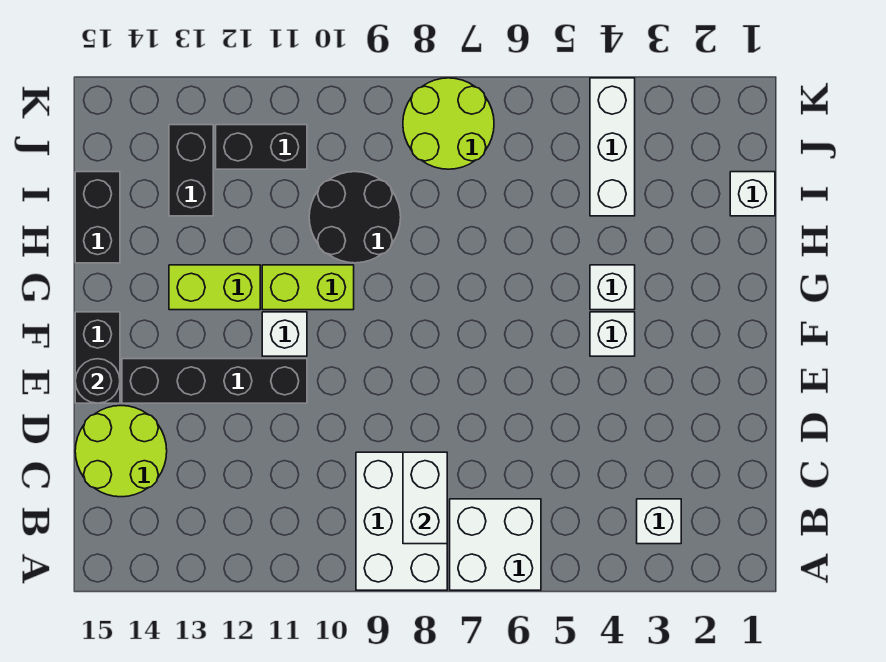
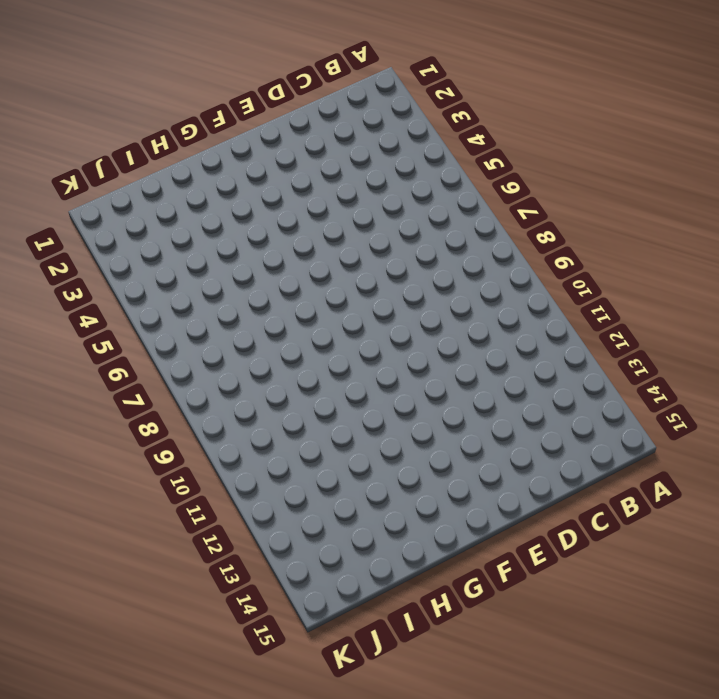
none -> white brick A6:B7 level 1
none -> white brick A8:C9 level 1
none -> white brick B3 level 1

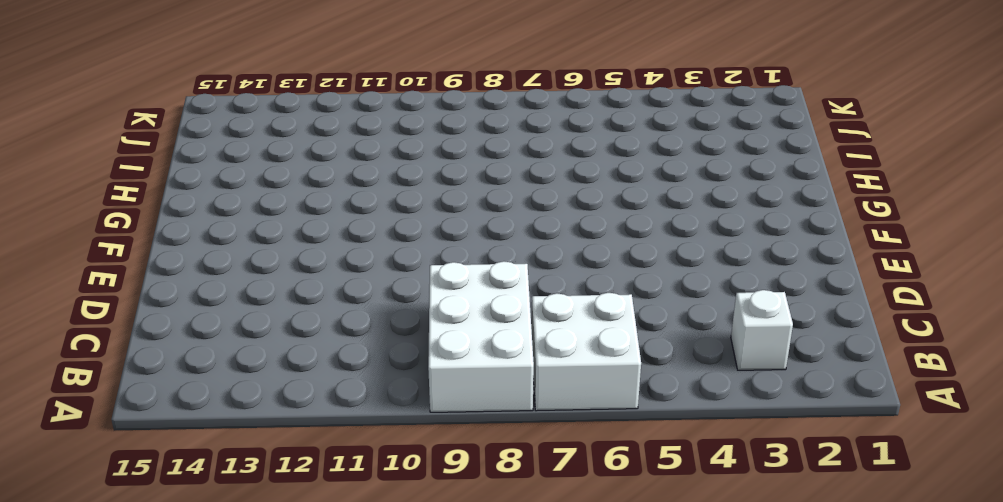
none -> lime round brick C14:D15 level 1
none -> black brick E11:E14 level 1
none -> black brick E15:F15 level 1

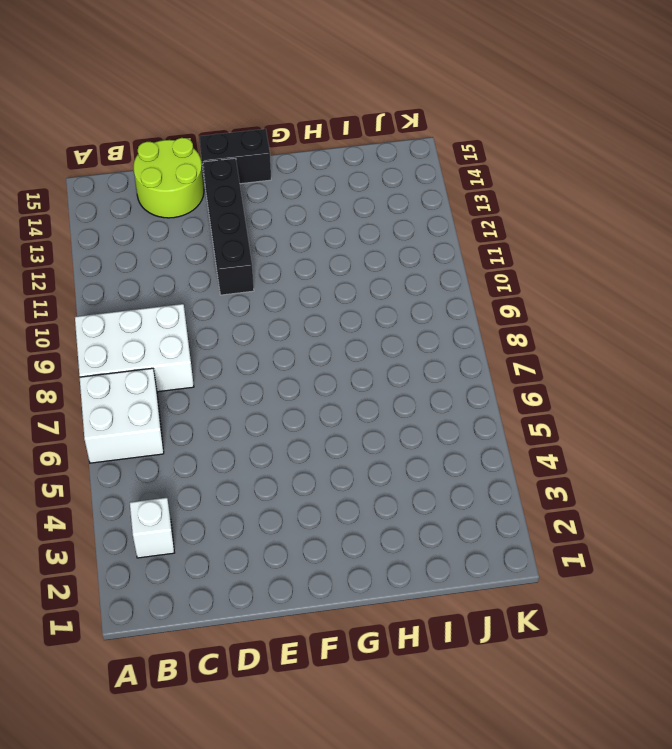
none -> white brick F4 level 1
none -> white brick F11 level 1
none -> white brick G4 level 1

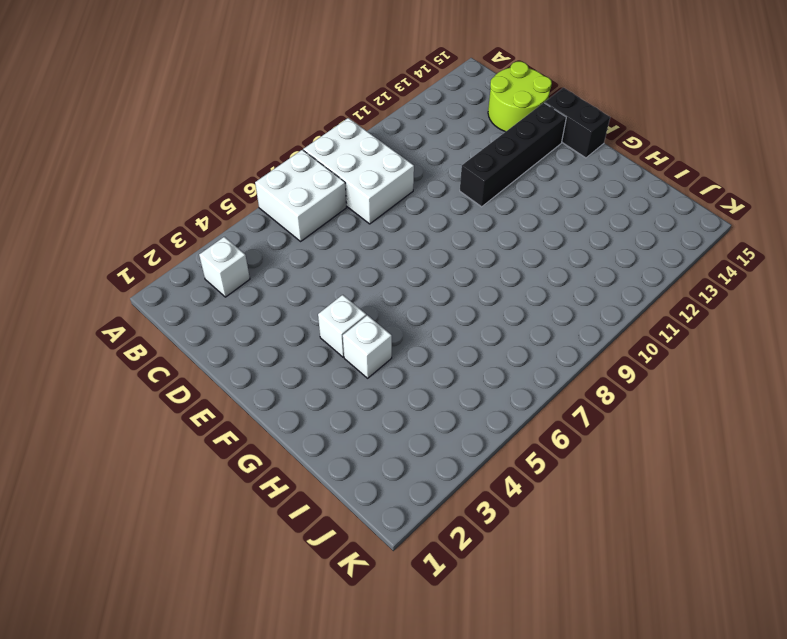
none -> white brick F11 level 1
none -> lime brick G10:G11 level 1
none -> lime brick G12:G13 level 1

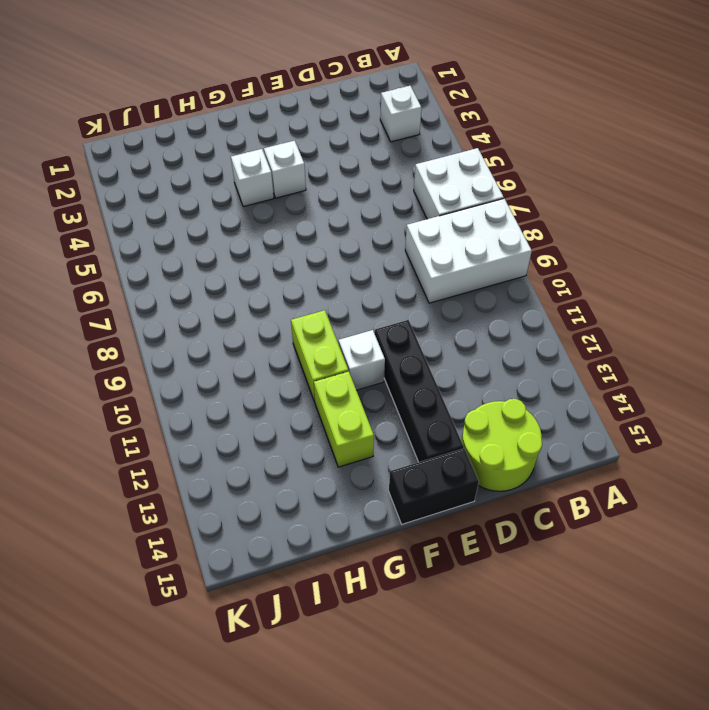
none -> black round brick H9:I10 level 1
none -> black brick H15:I15 level 1
none -> white brick I1 level 1

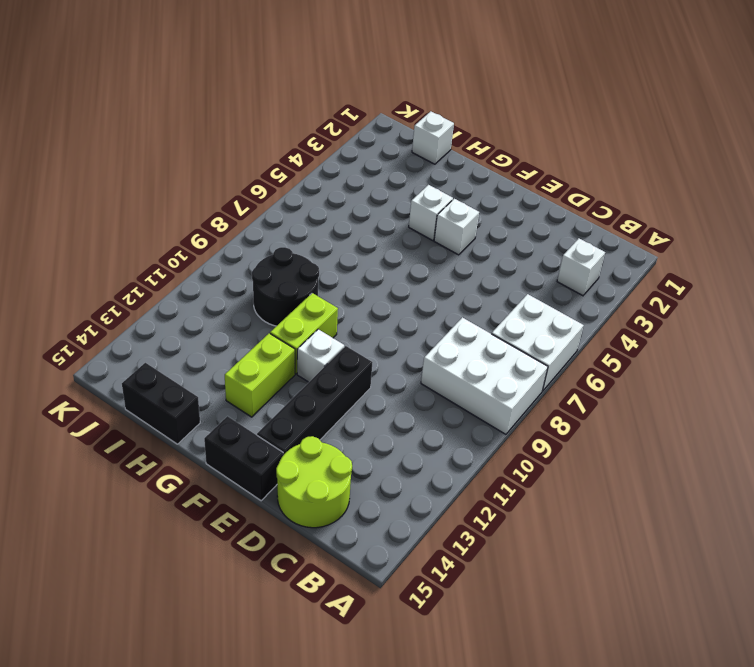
none -> white brick I4:K4 level 1
none -> black brick I13:J13 level 1
none -> lime round brick J7:K8 level 1

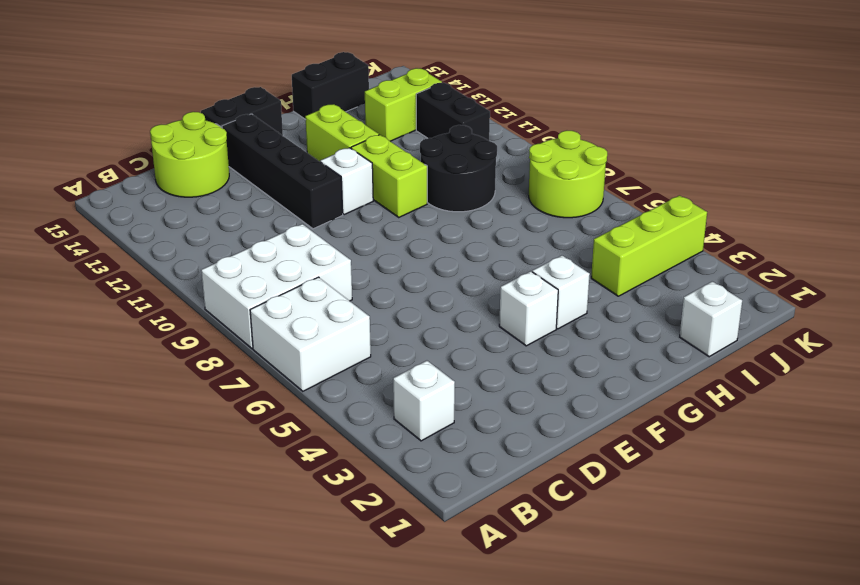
lime brick I4:K4 level 1 -> white brick I4:K4 level 1
lime brick I13:J13 level 1 -> black brick I13:J13 level 1
none -> white brick B8:C8 level 2
none -> black round brick E15 level 2

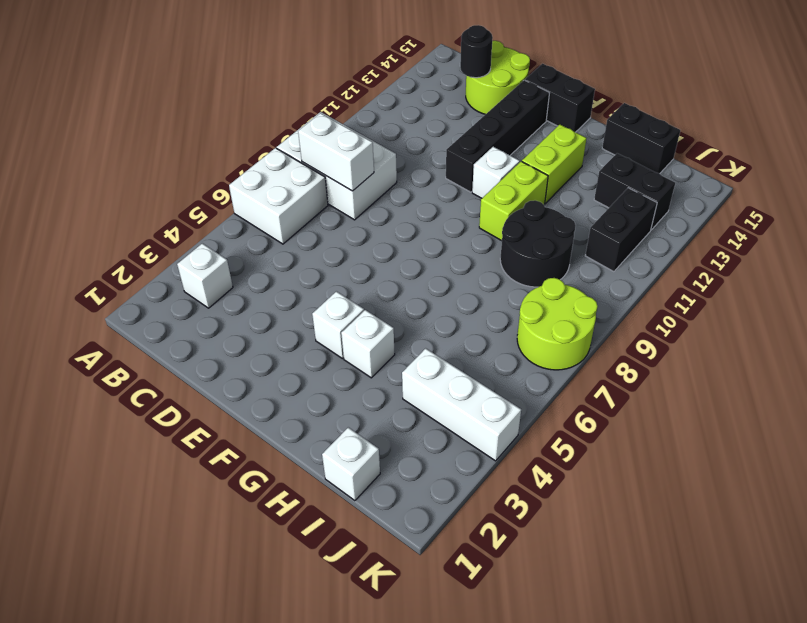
black round brick C14 level 2 -> black round brick E15 level 2

